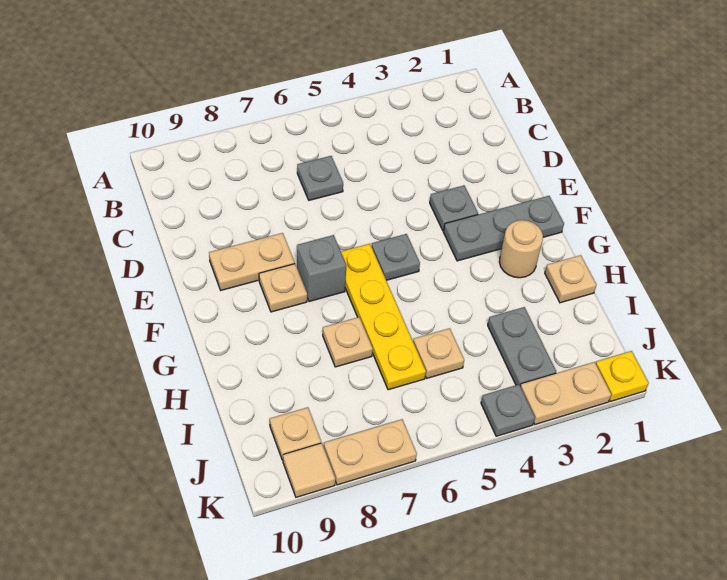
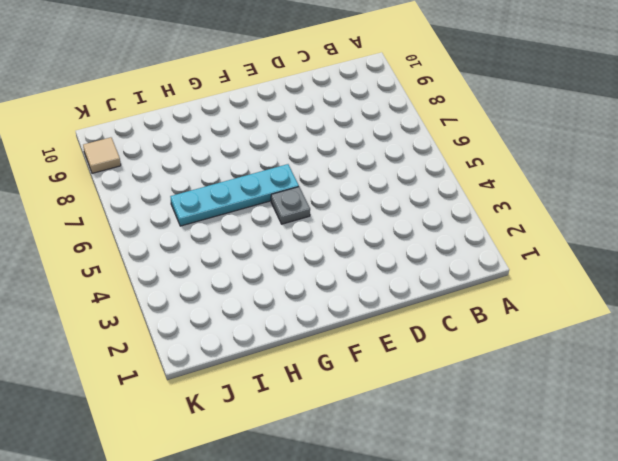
cyan plate F6:I6 level 1 -> yellow plate F6:I6 level 1
none -> grey plate C6 level 1
none -> grey plate E3 level 1
none -> tan plate E8:E9 level 1

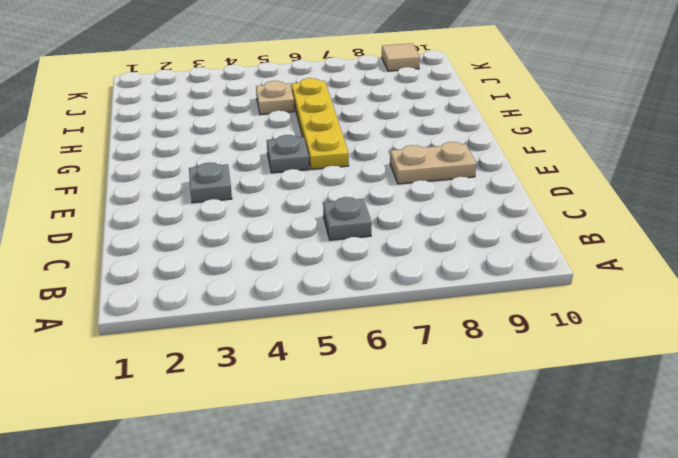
none -> grey plate F1:F3 level 1
none -> grey brick F7 level 1
none -> tan plate F8 level 1

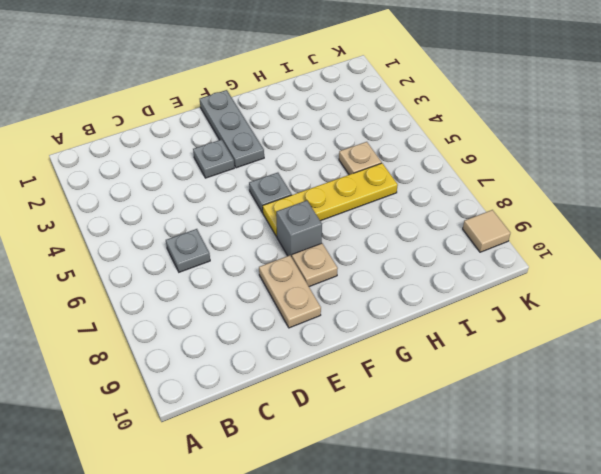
none -> tan round brick G2 level 1
none -> tan plate H1 level 1
none -> tan plate H7 level 1

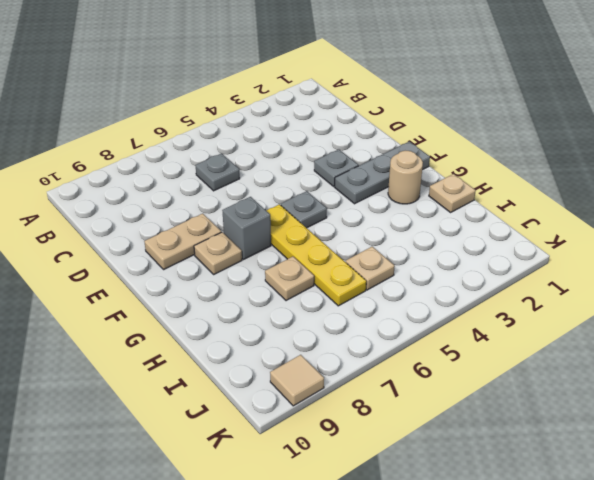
none -> grey plate I3:J3 level 1
none -> tan plate J9 level 1
none -> yellow plate K1 level 1

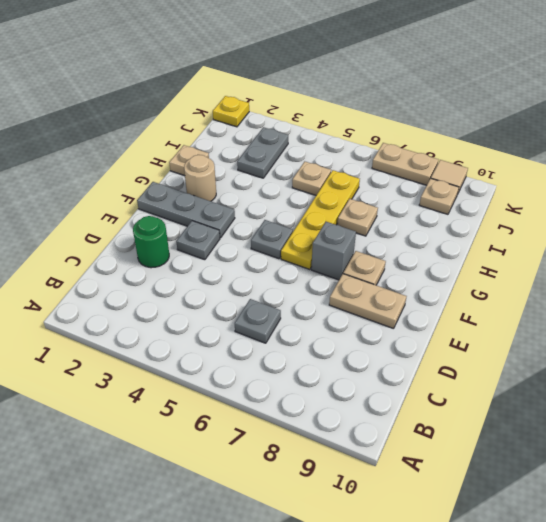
green round brick D2 level 1 -> none
none -> tan plate K2:K3 level 1
none -> grey plate K4 level 1

